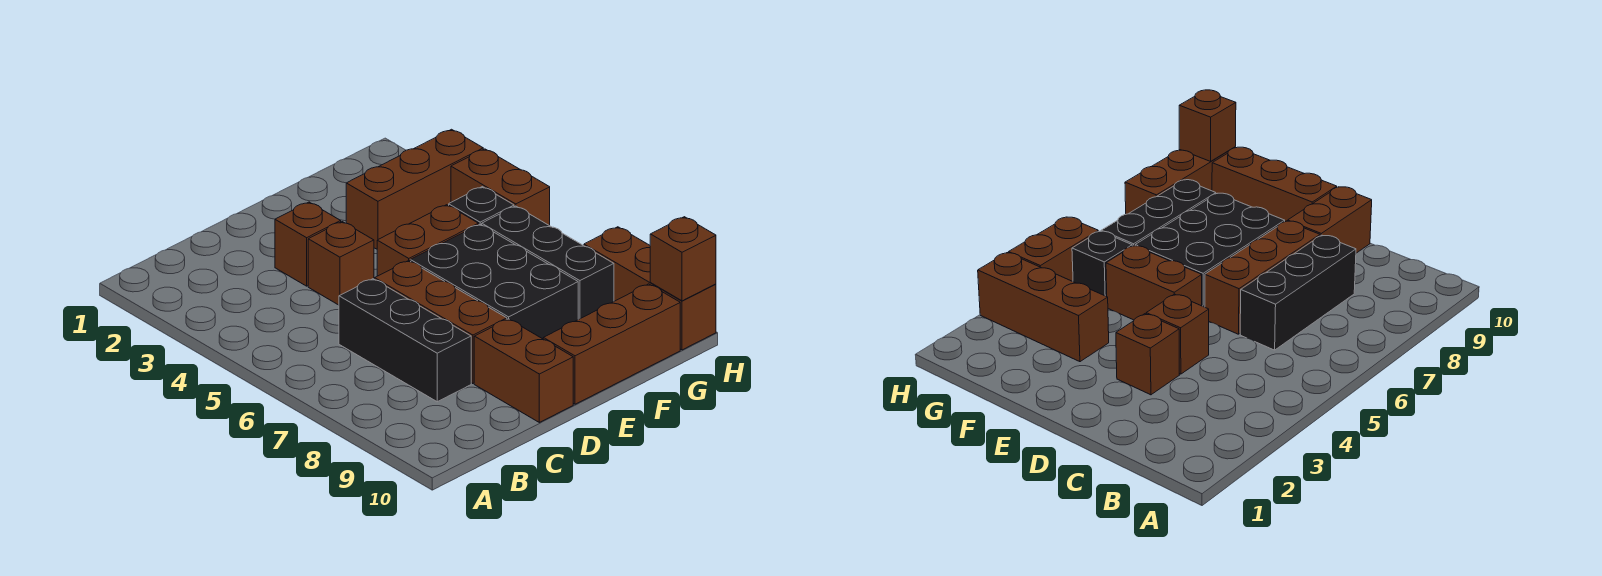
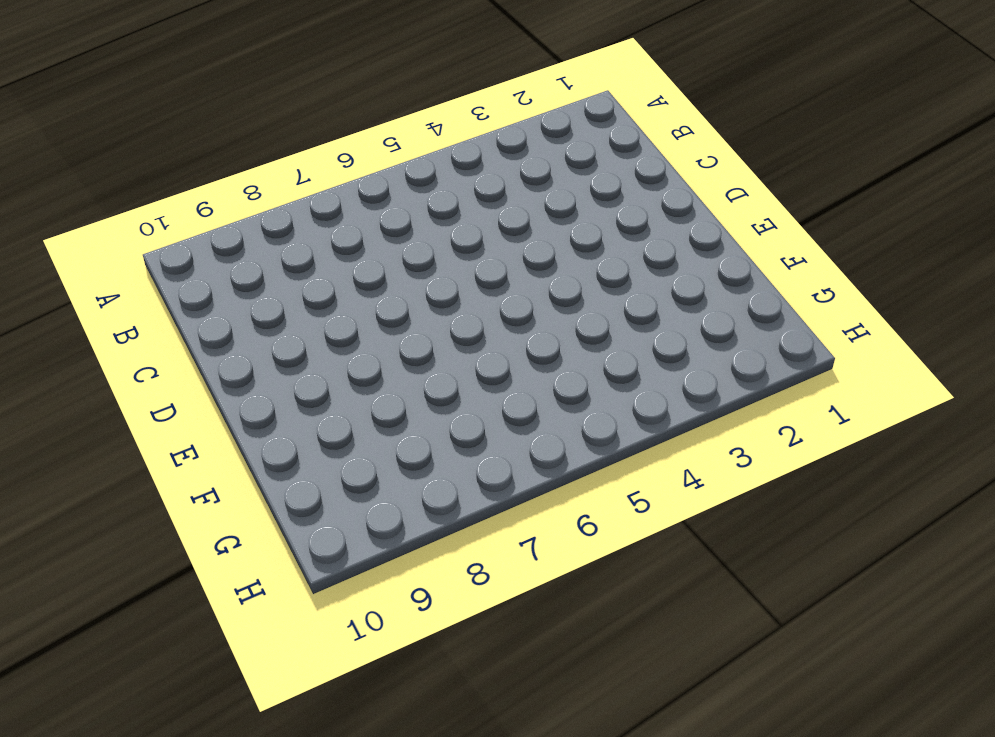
none -> black brick C6:C8 level 1
none -> brown brick D3 level 1
none -> brown brick D4 level 1

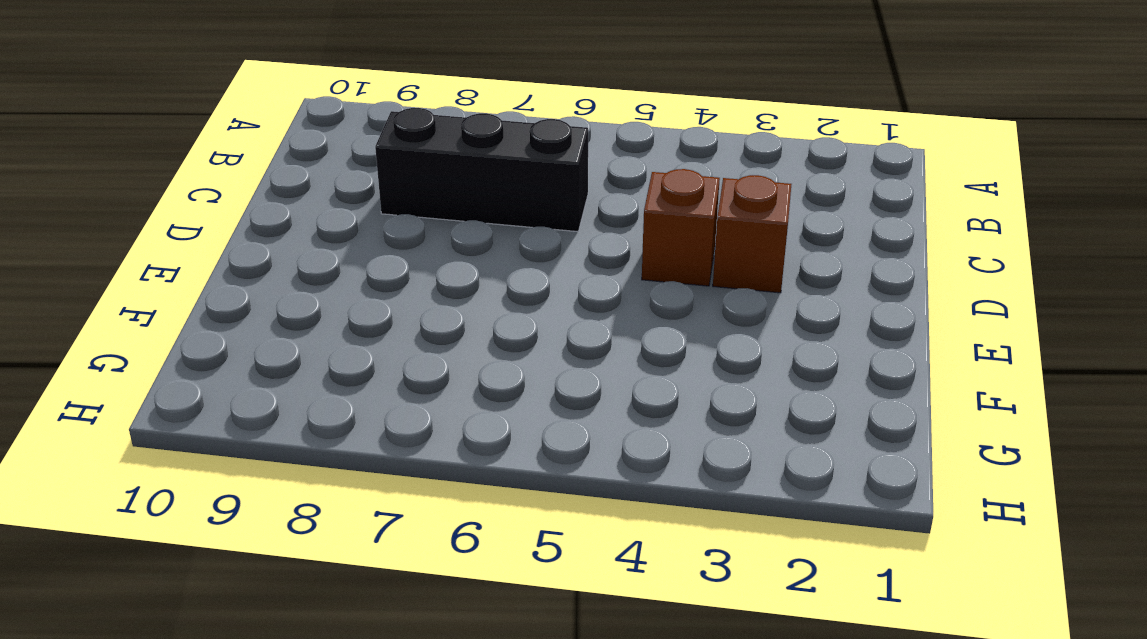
none -> brown brick D6:D8 level 1
none -> brown brick D9:D10 level 1
none -> brown brick E5:F5 level 1

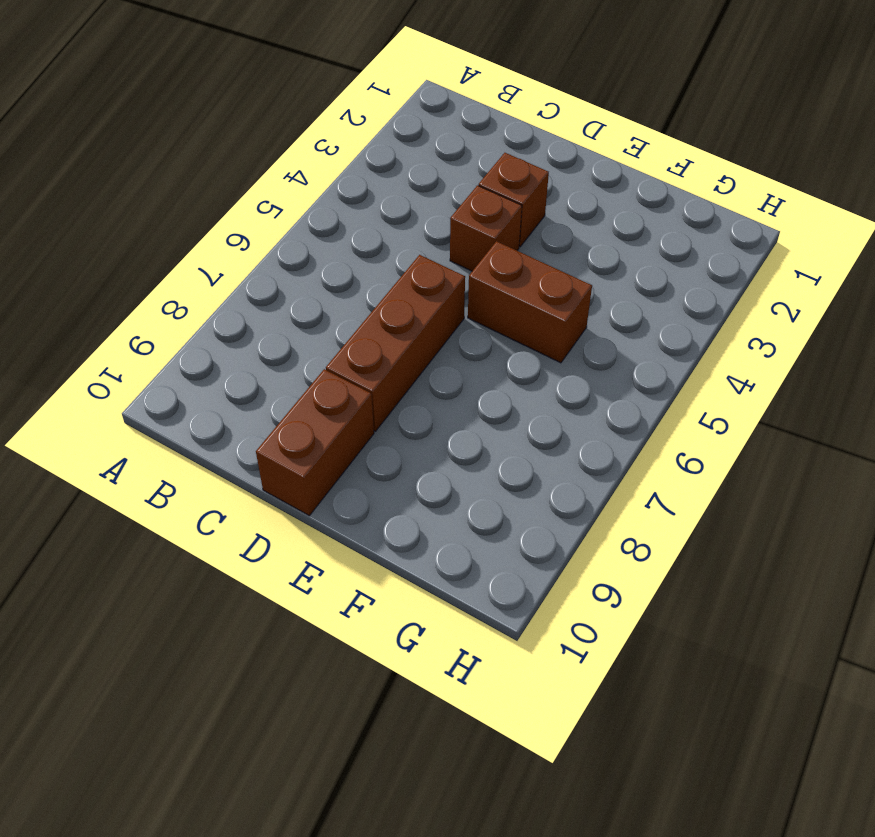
none -> black brick C6:C8 level 1
none -> black brick E6:F8 level 1
none -> brown brick E10:G10 level 1

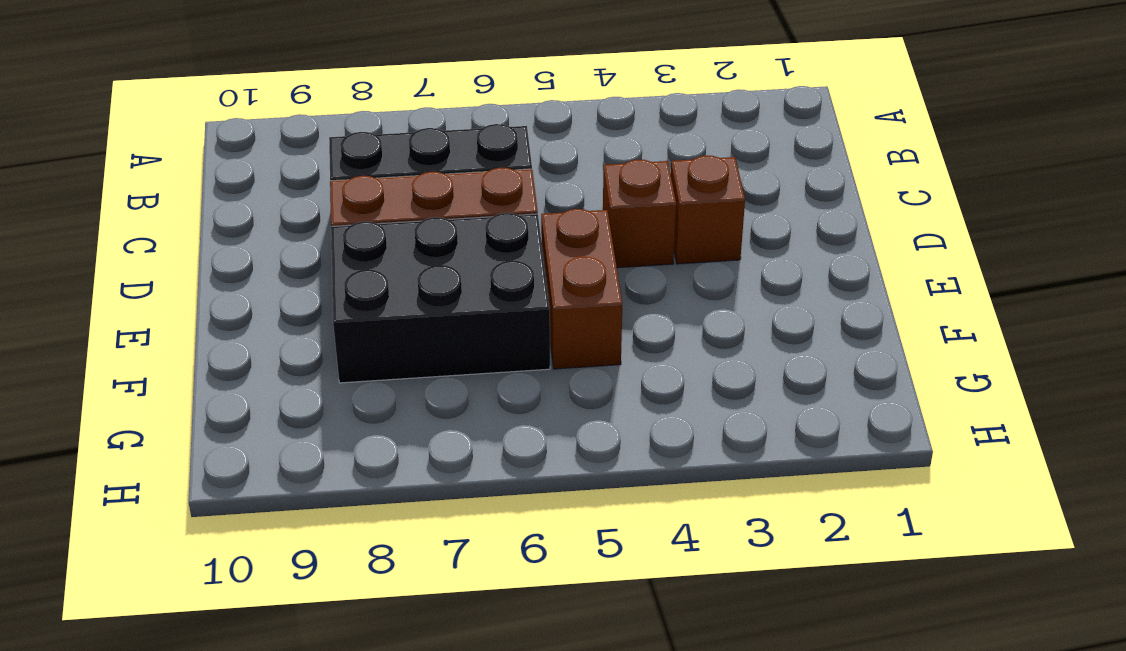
none -> brown brick D9:D10 level 1
none -> brown brick E10:G10 level 1
none -> brown brick F3:H3 level 1

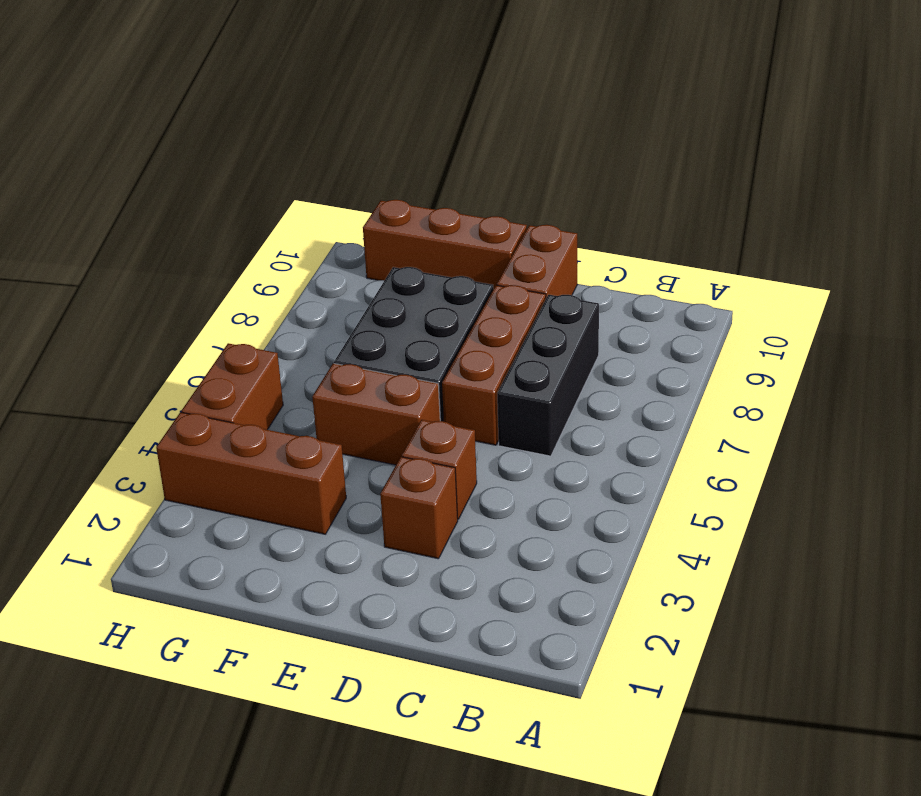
none -> black brick G5 level 1
none -> black brick G6:G8 level 1
none -> brown brick H8:H10 level 1

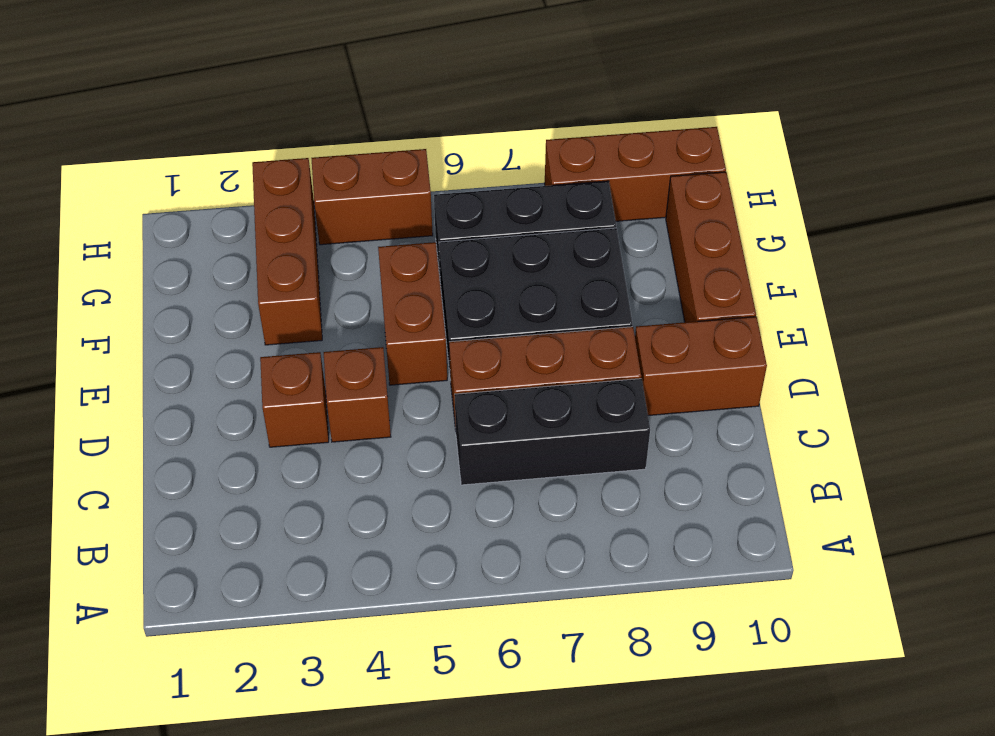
none -> black brick G5 level 1
none -> brown brick H10 level 2

